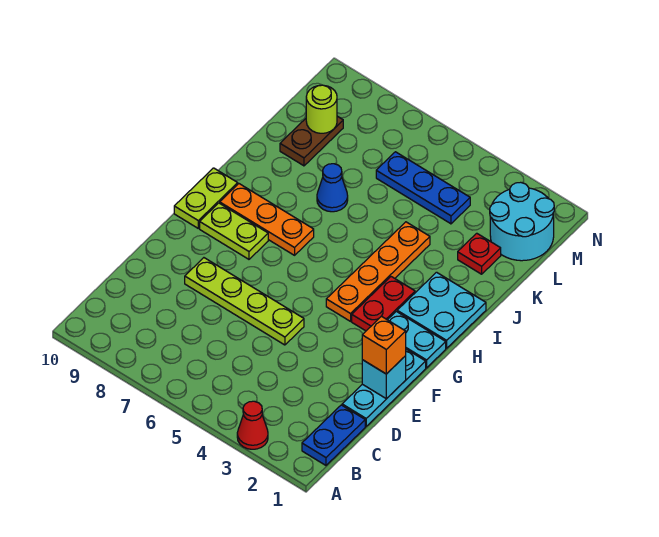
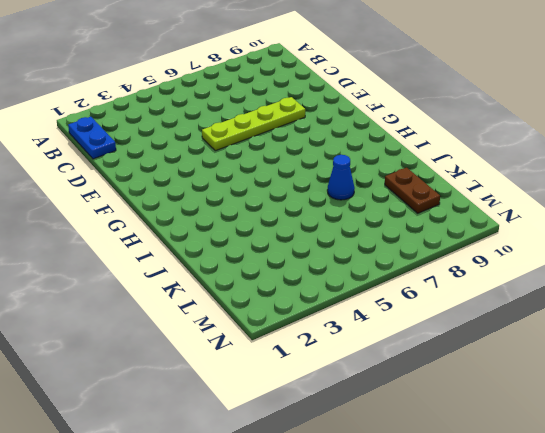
none -> red cone A3 level 1
none -> cyan plate D1:F1 level 1
none -> cyan plate G1:G2 level 1

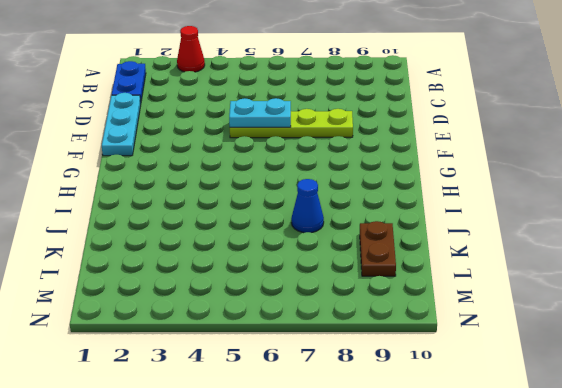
cyan plate E5:E6 level 2 -> cyan plate G1:G2 level 1
none -> red plate G3:H3 level 1
none -> orange plate G4:J4 level 1
none -> lime plate G8:G9 level 1

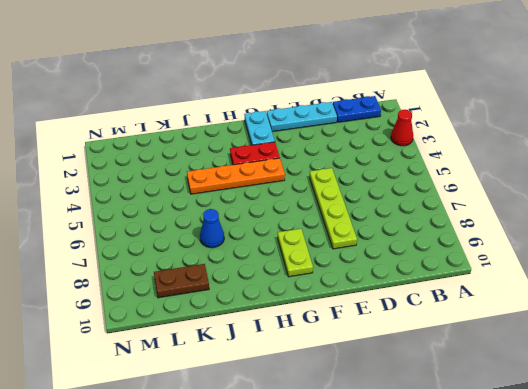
none -> lime plate G10:H10 level 1
none -> cyan plate H1:I2 level 1
none -> orange plate H7:H9 level 1

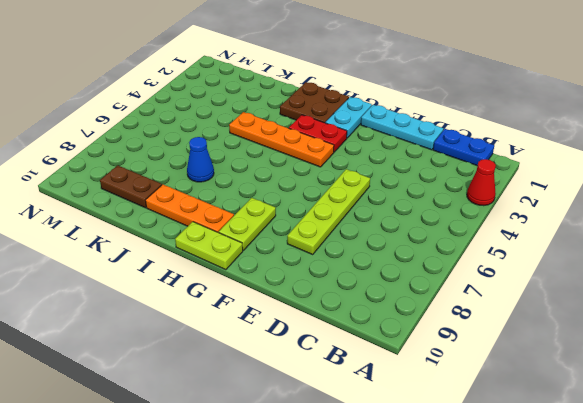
brown plate H1:I2 level 1 -> cyan plate H1:I2 level 1
orange plate H9:J9 level 1 -> orange plate H7:H9 level 1
none -> red plate K2 level 1
none -> cyan round brick L1:M2 level 1
none -> blue plate L4:L6 level 1

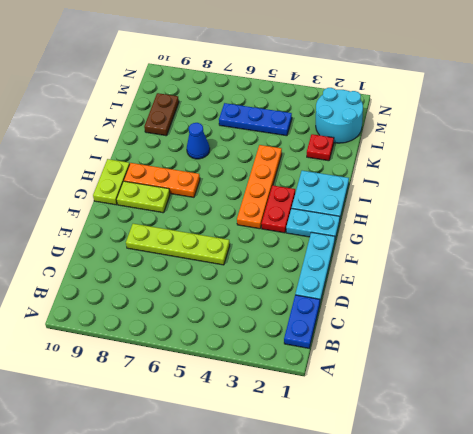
none -> red cone A3 level 1
none -> cyan brick E1 level 2
none -> lime round brick L9 level 2

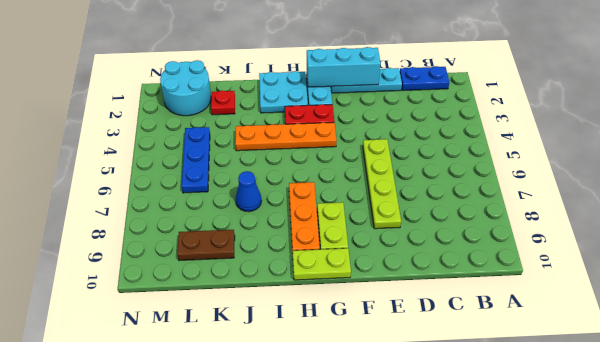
cyan brick E1:G1 level 2 -> cyan brick E1 level 2
none -> red cone A3 level 1
none -> lime round brick L9 level 2
none -> orange brick E1 level 3

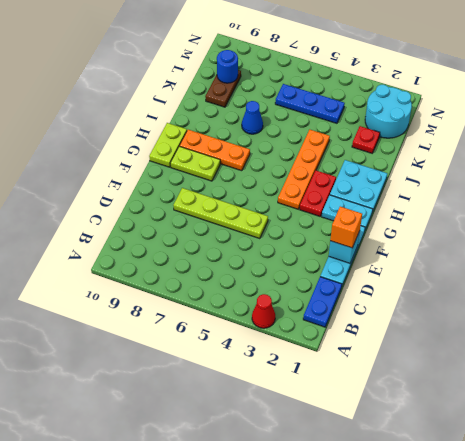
blue round brick L9 level 2 -> lime round brick L9 level 2

